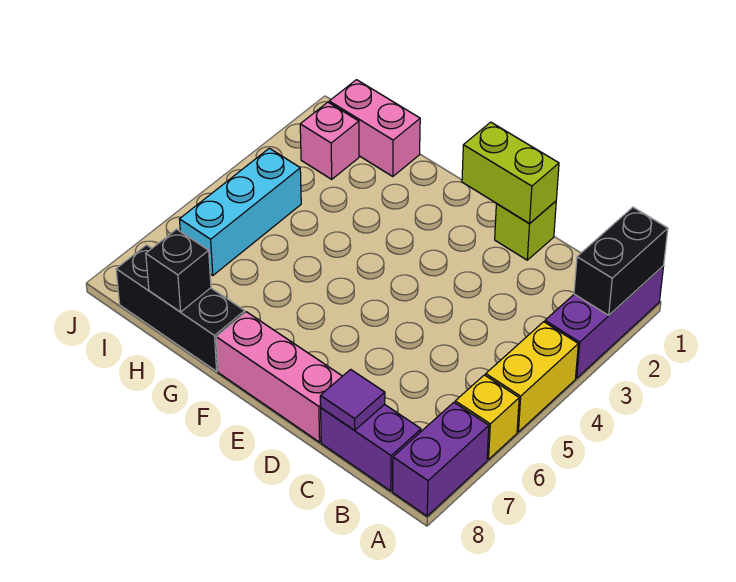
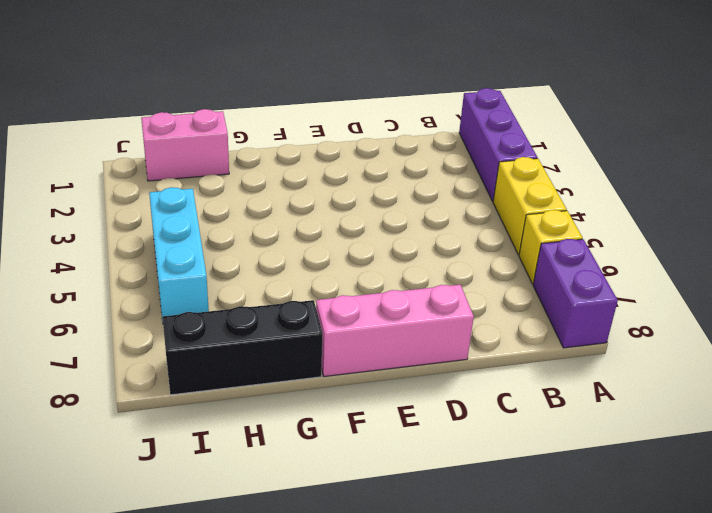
none -> purple brick B8:C8 level 1
none -> lime brick D1 level 1
none -> pink brick I2 level 1

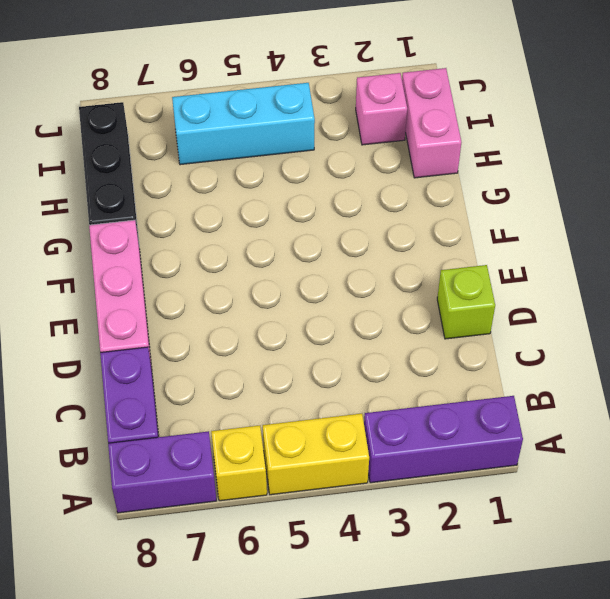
none -> black brick A1:A2 level 2
none -> purple tile C8 level 2
none -> lime brick D1:E1 level 2

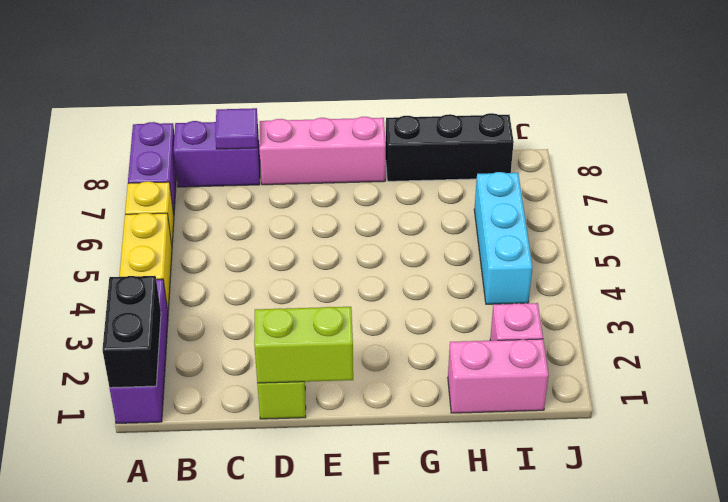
none -> black brick H8 level 2

